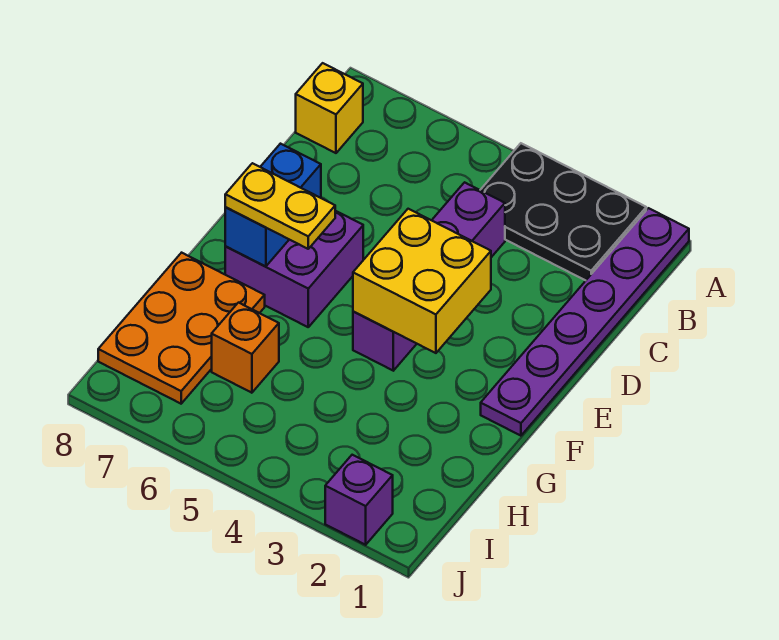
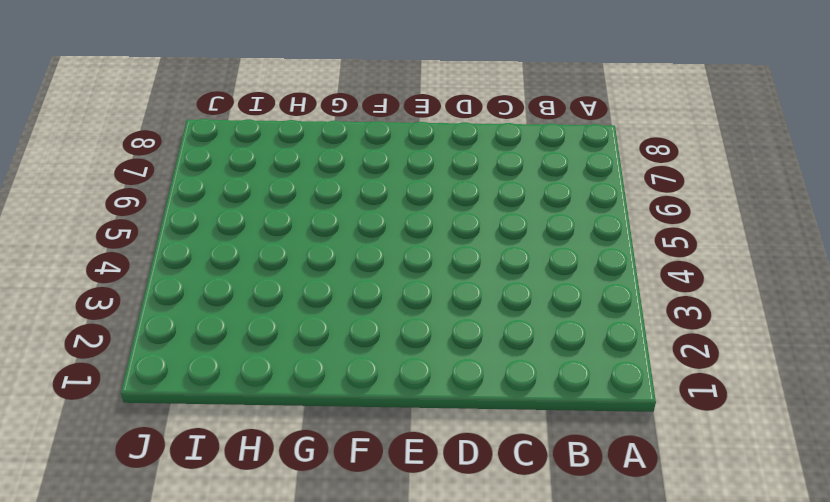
none -> purple plate A1:F1 level 1
none -> black plate A2:B4 level 1

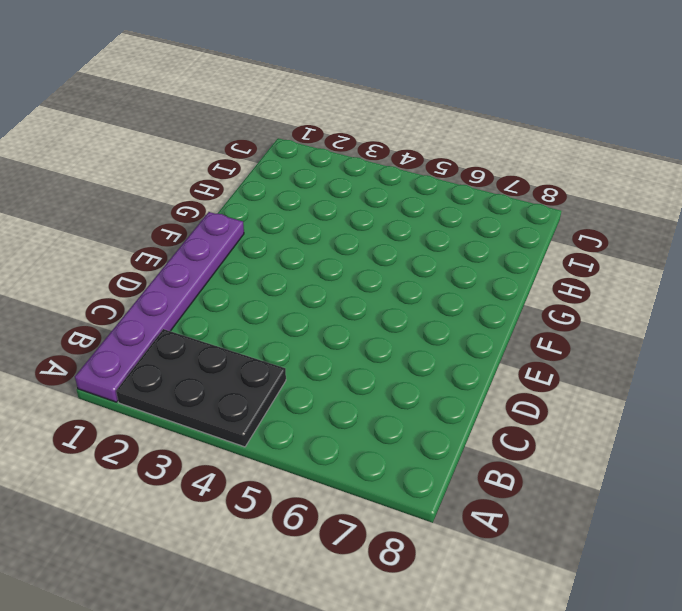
none -> yellow brick B8 level 1
none -> purple brick C4:F4 level 1

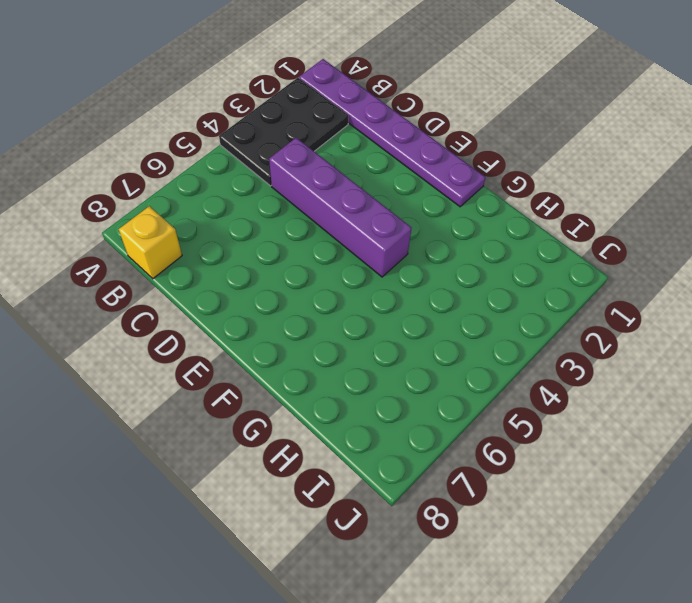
none -> purple brick E6:F7 level 1
none -> orange plate G7:I8 level 1

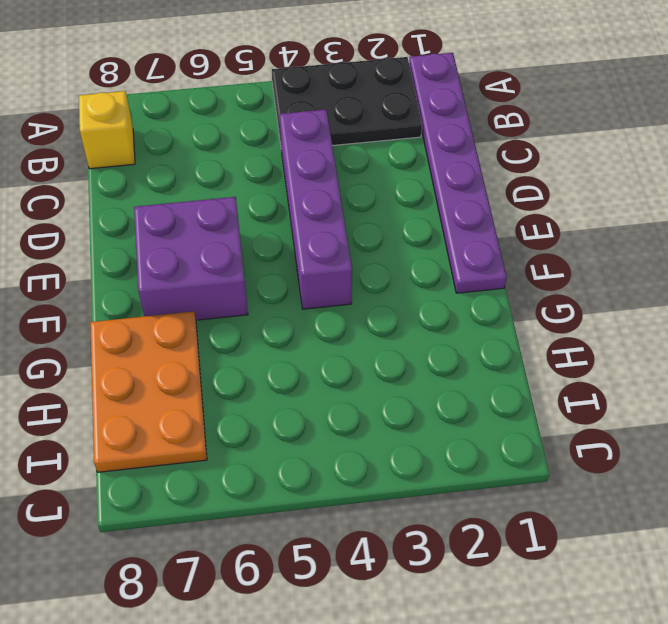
none -> orange brick H6 level 1
none -> purple brick J2 level 1

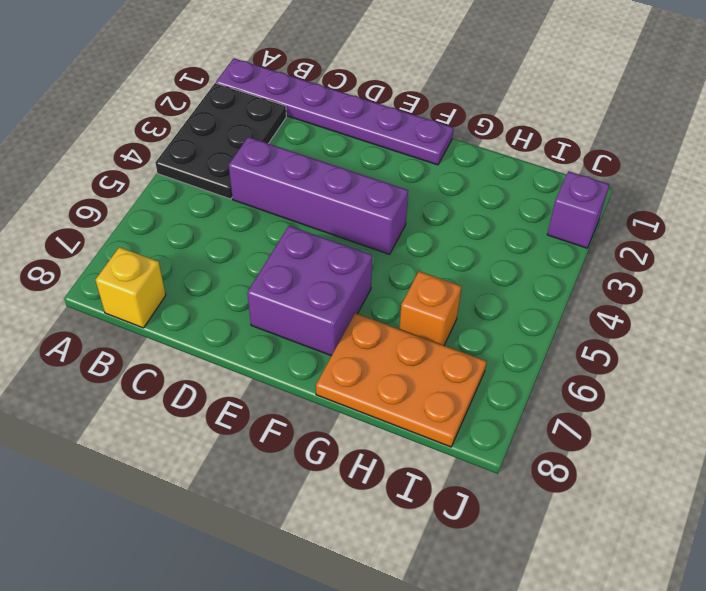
none -> yellow brick E3:F4 level 2
none -> blue brick E7:F7 level 2

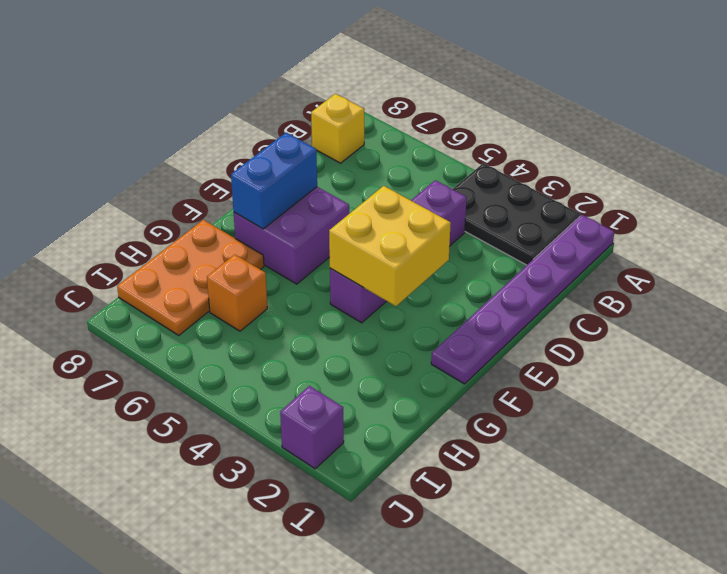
none -> yellow plate F6:F7 level 3

